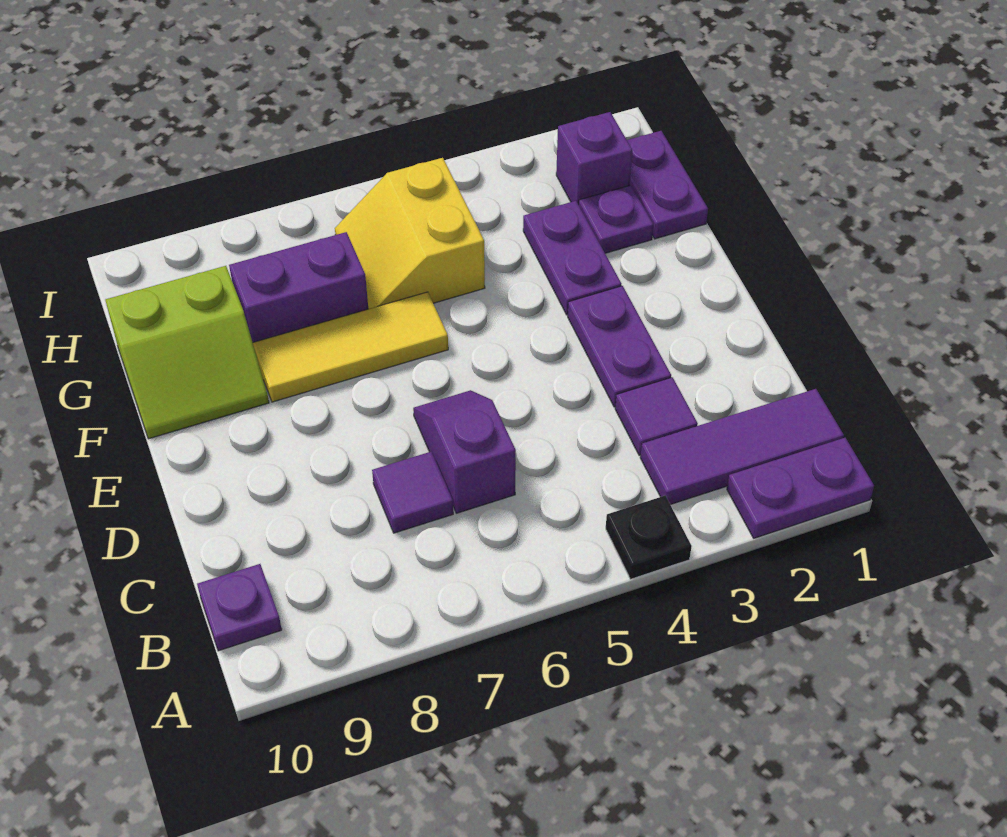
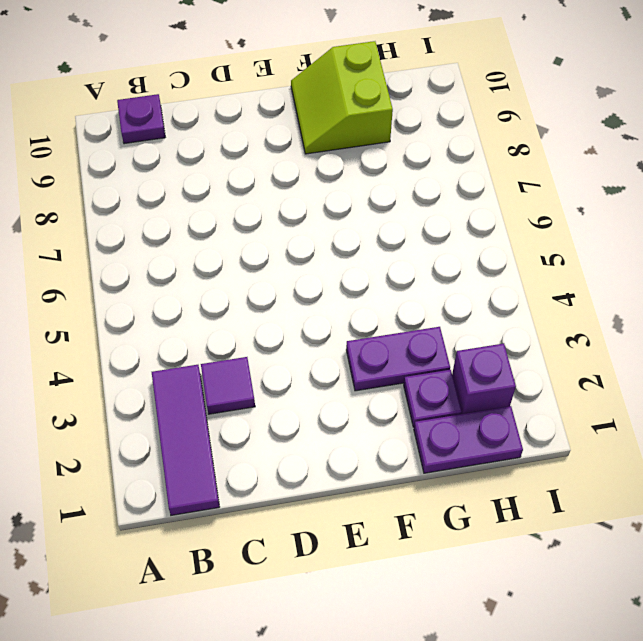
none -> purple plate A1:A2 level 1
none -> black plate A4 level 1
none -> purple slope C6:D6 level 1 top C

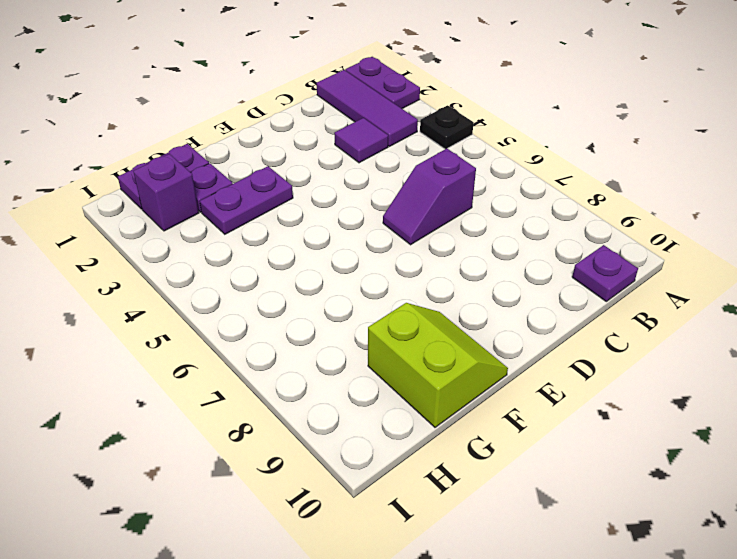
none -> purple tile C7 level 1
none -> purple plate D3:E3 level 1
none -> yellow tile F6:F8 level 1

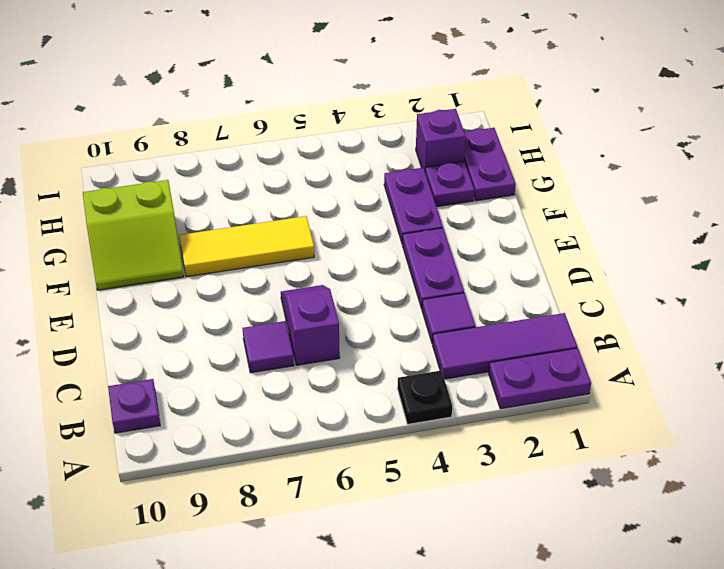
none -> yellow slope G5:H6 level 1 top 5
none -> purple brick G7:G8 level 1

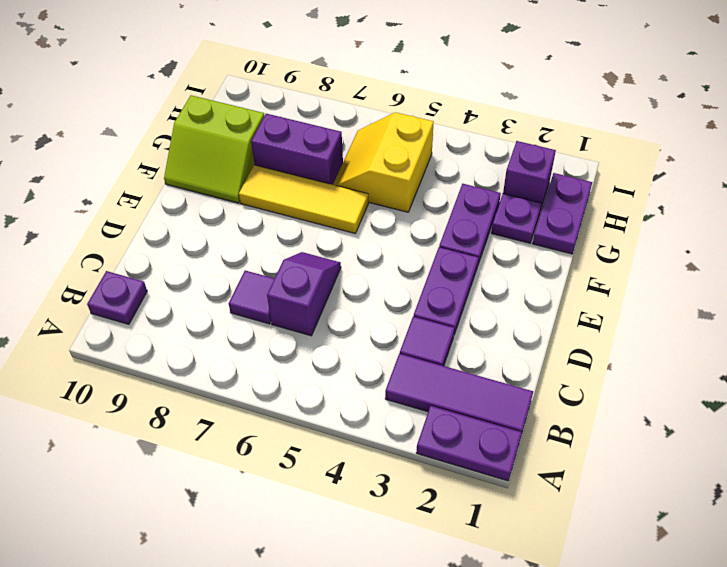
none -> black plate A4 level 1

